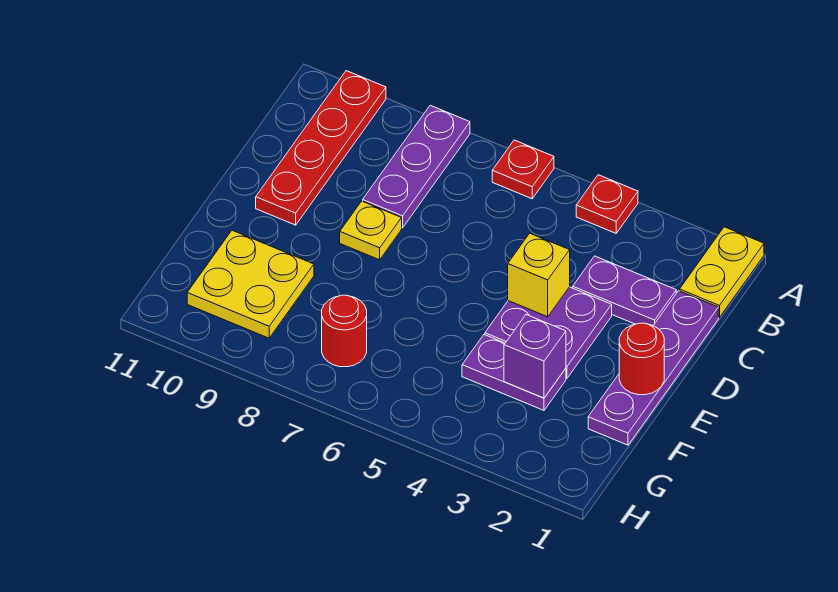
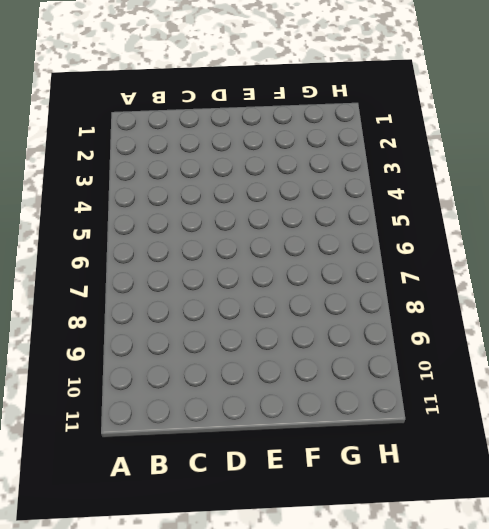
none -> yellow plate A1:B1 level 1
none -> red plate A4 level 1
none -> red plate A6 level 1

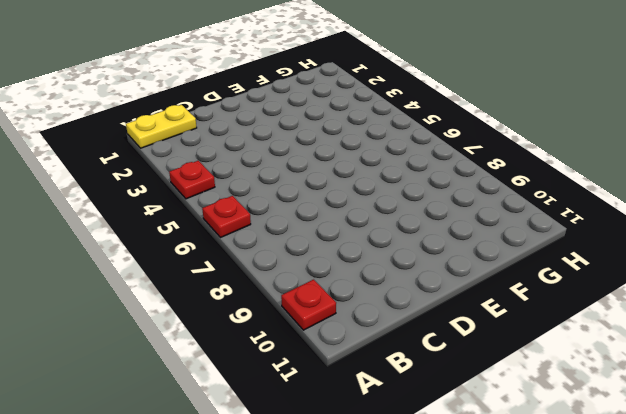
red plate A10 level 1 -> red plate A10:D10 level 1
none -> purple plate A8:C8 level 1
none -> purple plate C1:F1 level 1
none -> purple plate C2:C3 level 1

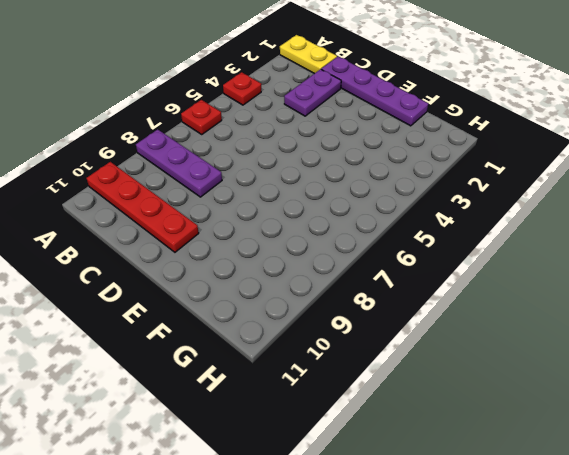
none -> purple plate D3:E4 level 1
none -> yellow plate D8 level 1
none -> purple plate F3:F4 level 1

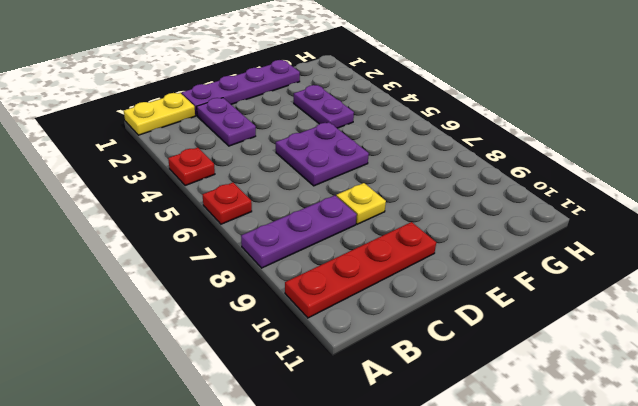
purple plate D5:E6 level 1 -> purple plate D3:E4 level 1
none -> yellow plate F9:G10 level 1
none -> red round brick G7 level 1
none -> yellow brick D4 level 2

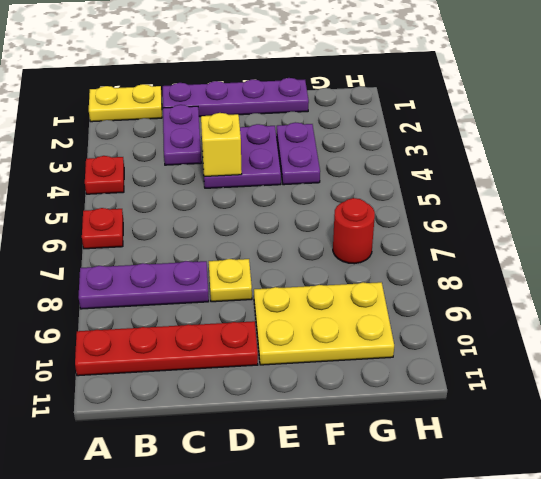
yellow plate E9:G10 level 1 -> yellow plate F9:G10 level 1
none -> red round brick E1 level 2
none -> purple brick F3 level 2

